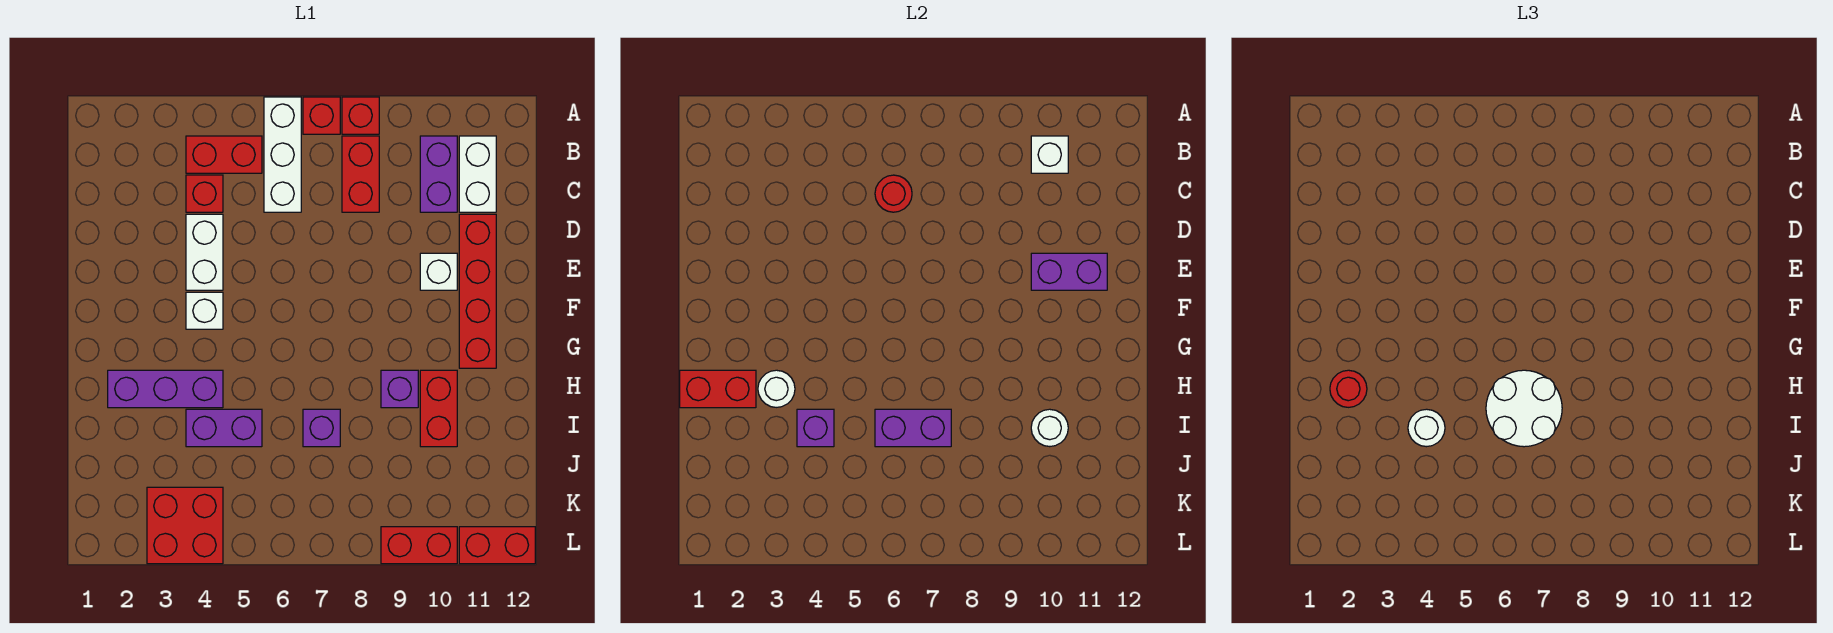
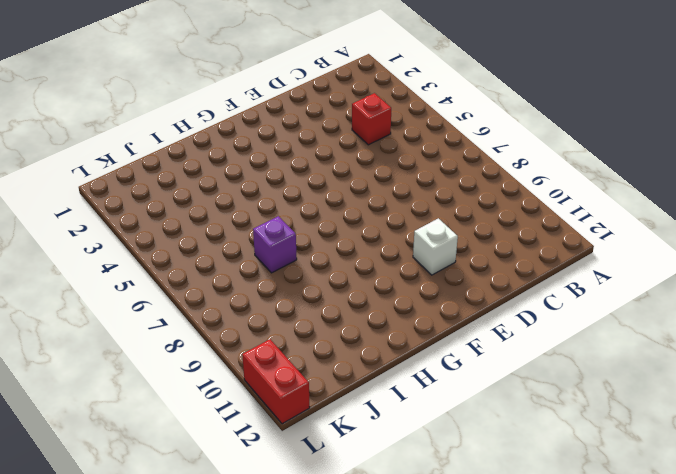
none -> white brick A6:C6 level 1
none -> red brick A7 level 1
none -> red brick A8 level 1
none -> red brick B4:B5 level 1

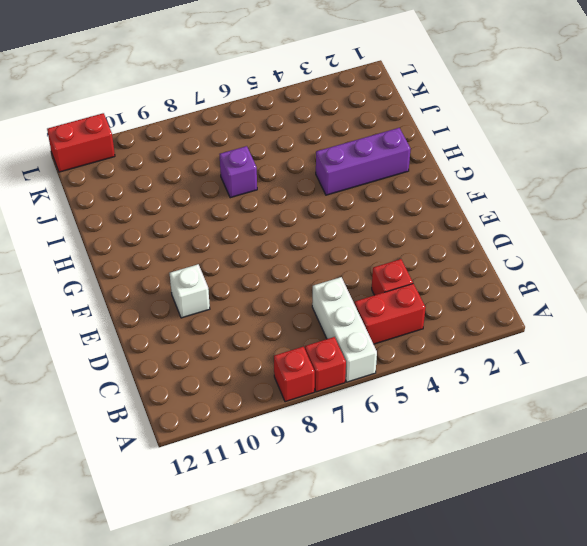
none -> red brick B8:C8 level 1
none -> purple brick B10:C10 level 1
none -> white brick B11:C11 level 1
none -> white brick D4:E4 level 1

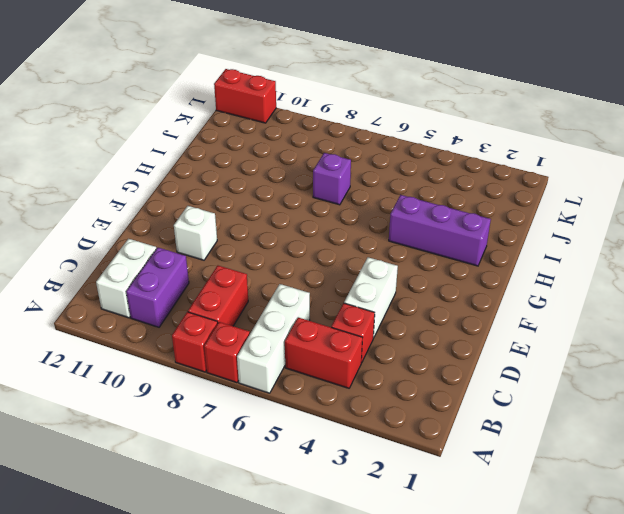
none -> red brick D11:G11 level 1
none -> white brick F4 level 1
none -> purple brick H9 level 1
none -> red brick H10:I10 level 1

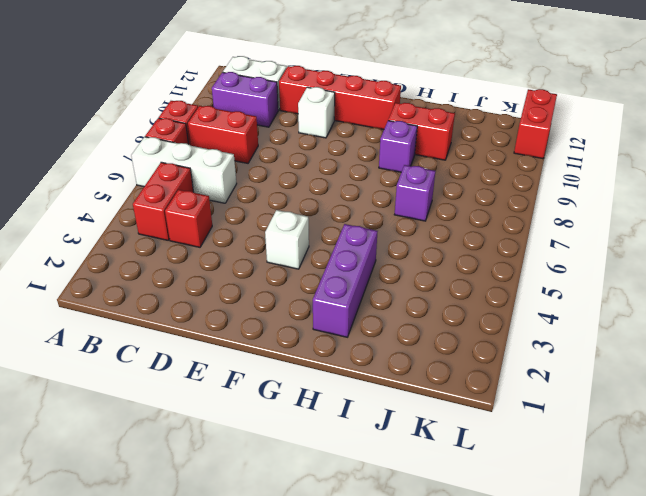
none -> white brick D4:E4 level 1
none -> purple brick I4:I5 level 1
none -> red brick K3:L4 level 1
none -> red brick L9:L10 level 1

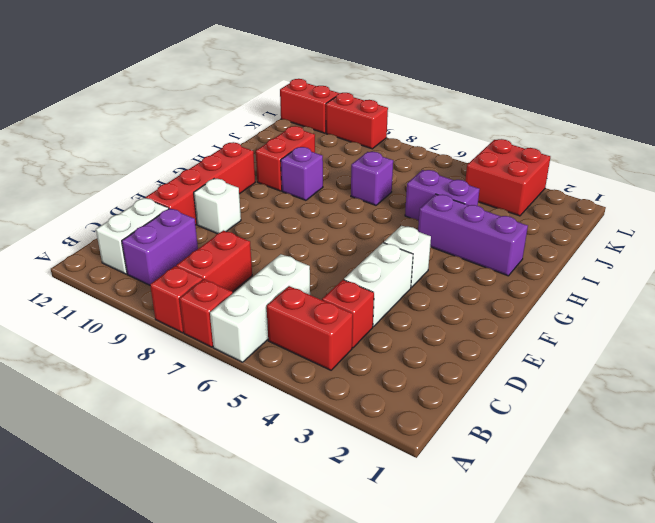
none -> white brick B10 level 2
none -> red round brick C6 level 2
none -> purple brick E10:E11 level 2
none -> red brick H1:H2 level 2

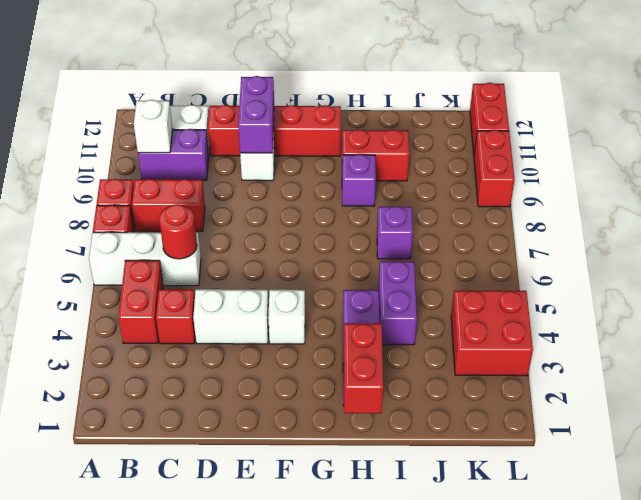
none -> white round brick H3 level 2
none -> purple brick I4 level 2
none -> purple brick I6:I7 level 2
none -> white round brick I10 level 2

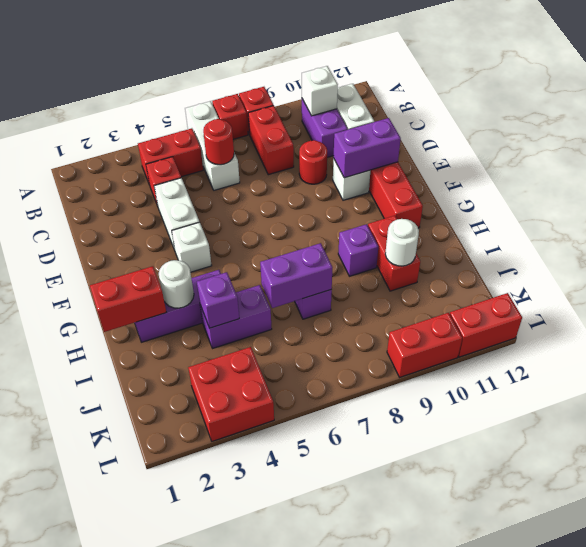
red round brick D9 level 1 -> red round brick H2 level 3
none -> white round brick H6:I7 level 3
none -> white round brick I4 level 3

